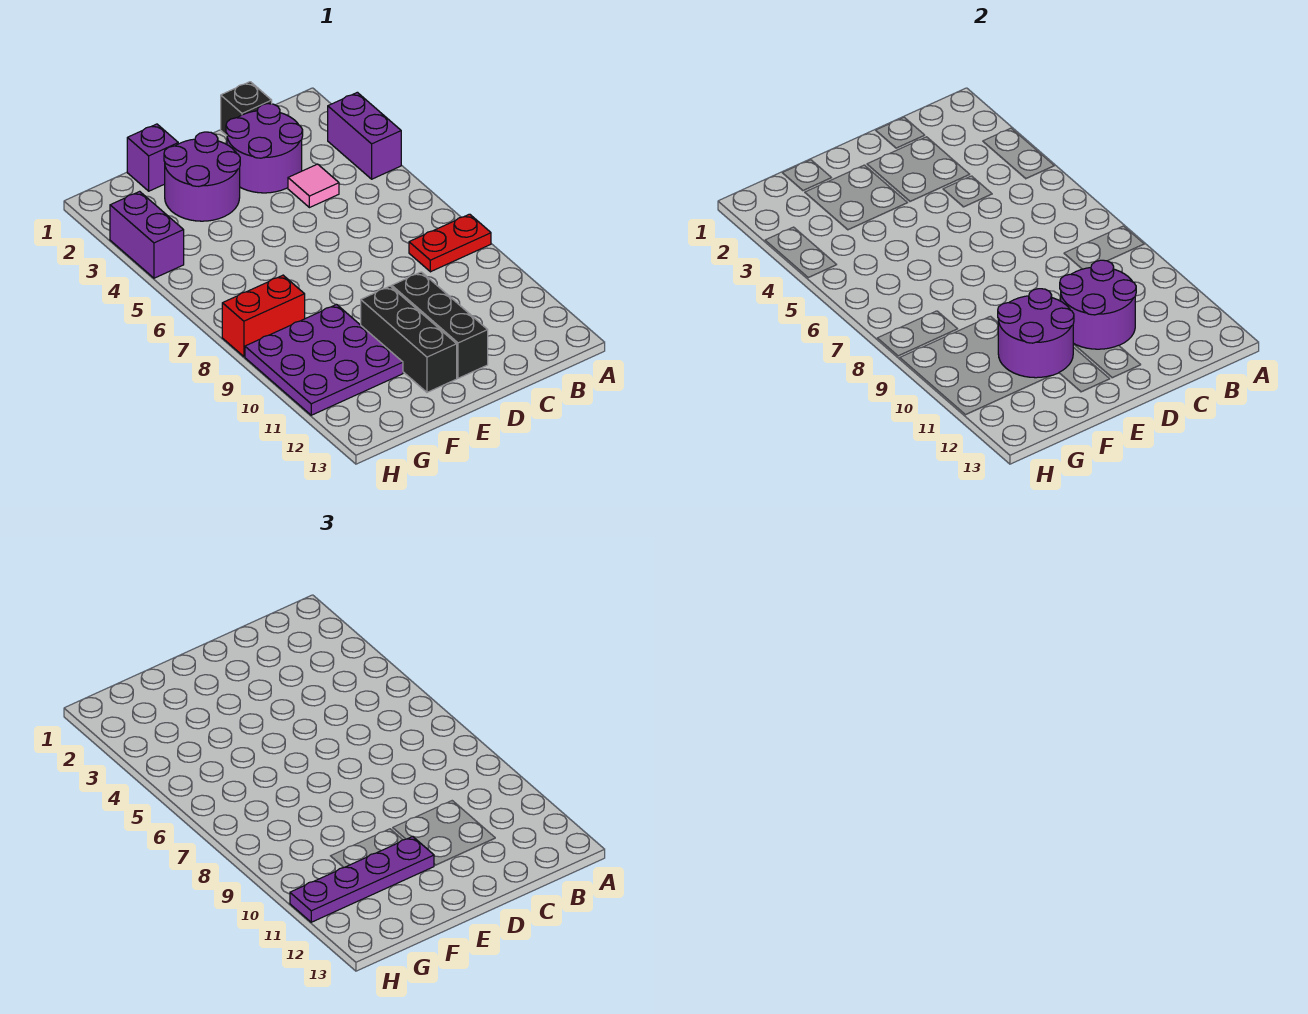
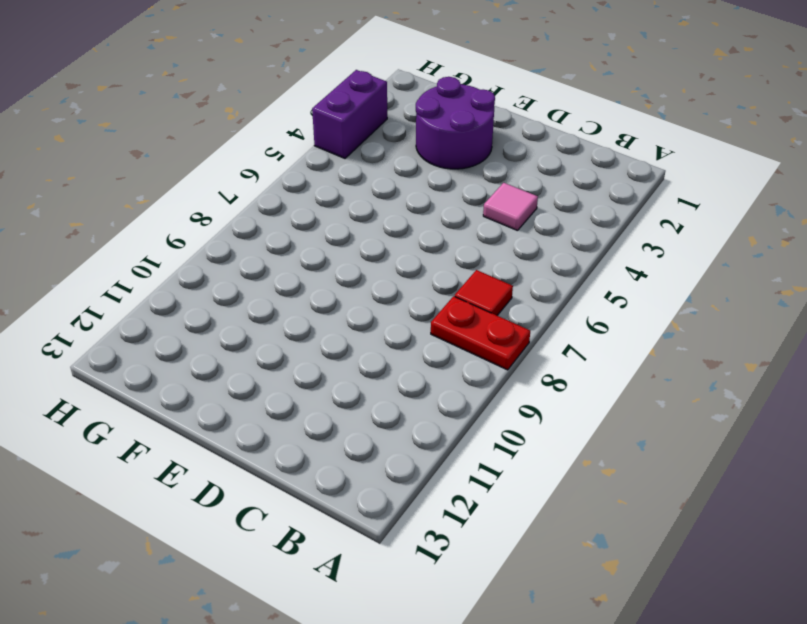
red tile B7 level 1 -> none
none -> purple brick A3:A4 level 1
none -> black brick C1 level 1
none -> purple round brick C2:D3 level 1

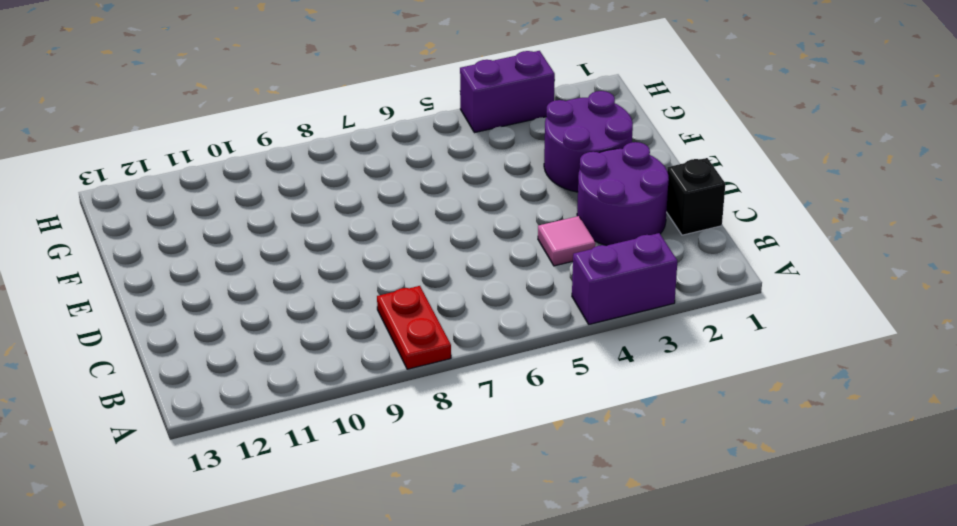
none -> black brick D10:D12 level 1
none -> black brick E10:E12 level 1
none -> purple brick F1 level 1

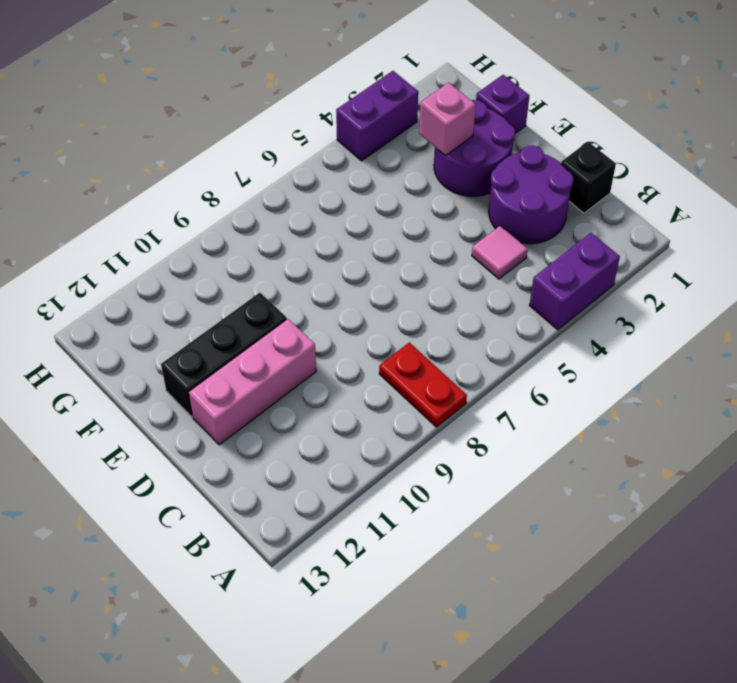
pink brick D10:D12 level 1 -> black brick D10:D12 level 1
pink brick F3 level 2 -> none
none -> purple plate F9:H11 level 1
none -> red brick G8:H8 level 1
none -> purple round brick C10:D11 level 2

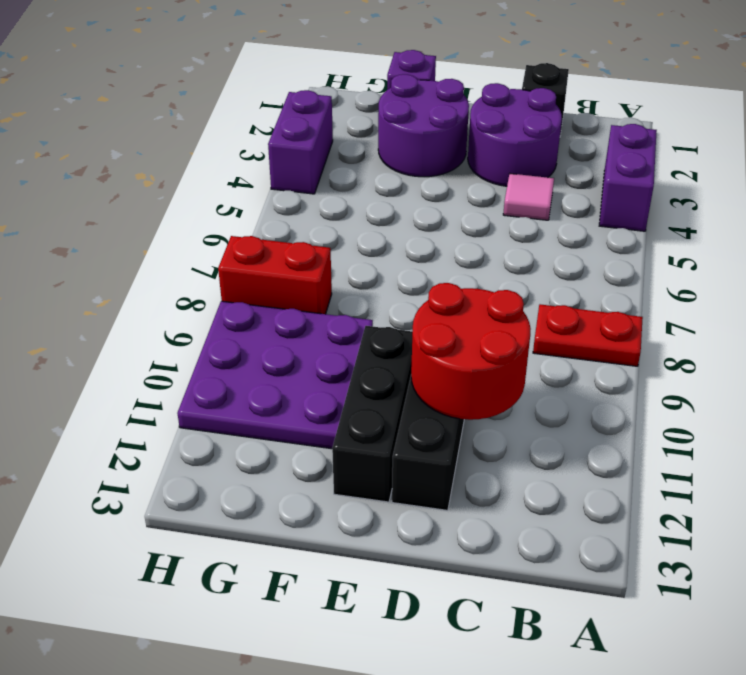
red round brick C10:D11 level 2 -> purple round brick C10:D11 level 2
none -> purple round brick E10:F11 level 2
none -> purple plate E11:H11 level 3

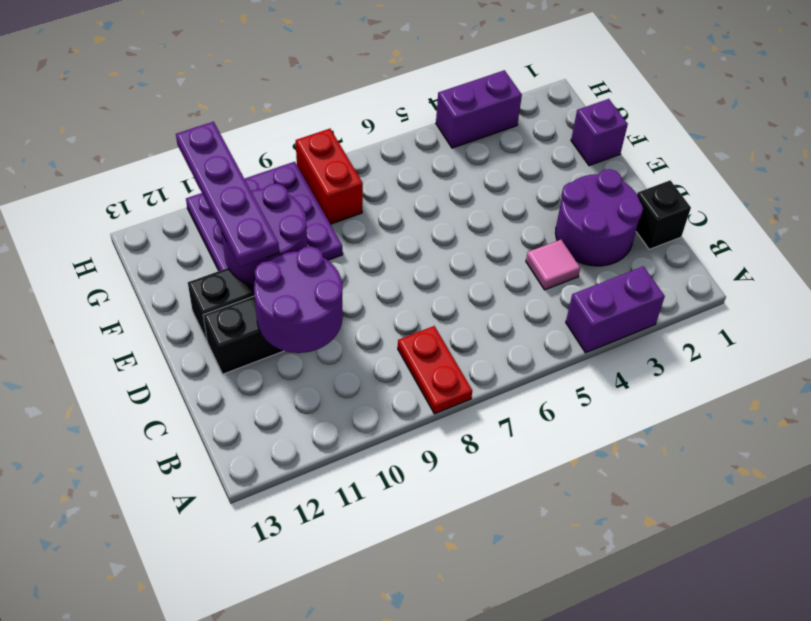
none -> purple round brick E2:F3 level 1

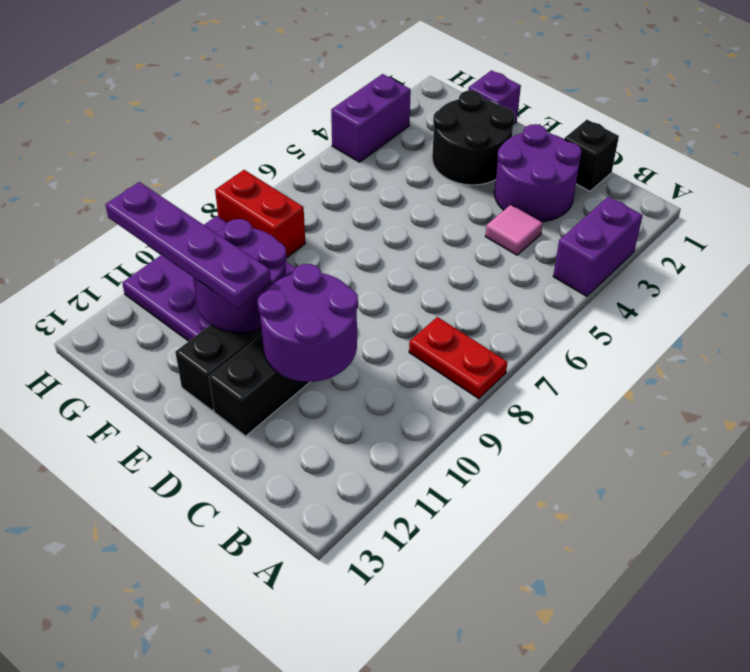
black round brick E2:F3 level 1 -> purple round brick E2:F3 level 1

